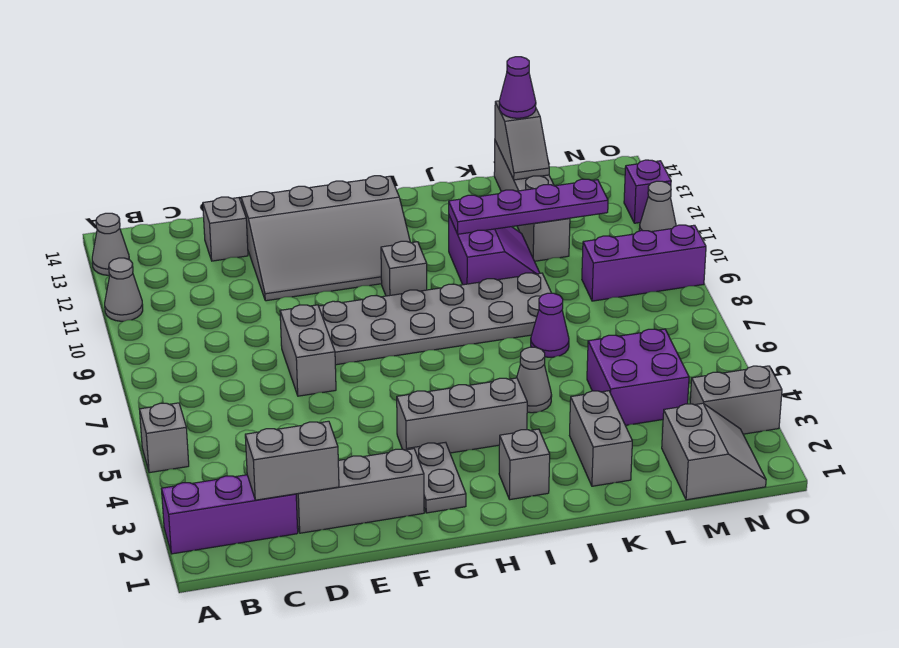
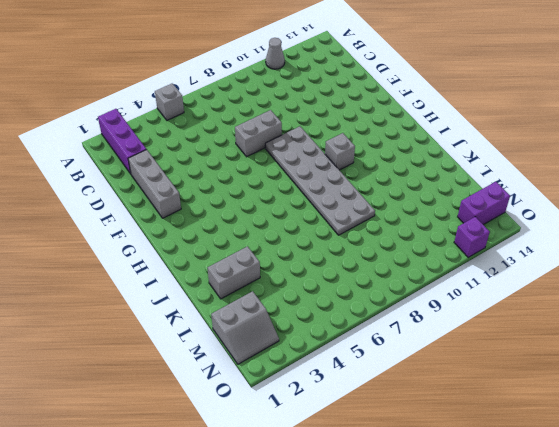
purple brick N13:N14 level 1 -> none
none -> grey cone A13 level 1
none -> grey brick D13 level 1
none -> grey slope E11:H13 level 1 top 13

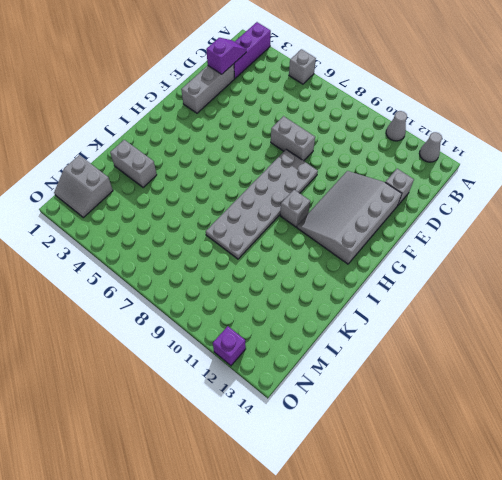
purple slope C2:D2 level 2 top D -> grey brick C2:D2 level 2
none -> grey plate G2:G3 level 1
none -> grey brick G4:I4 level 1
none -> grey brick I2 level 1

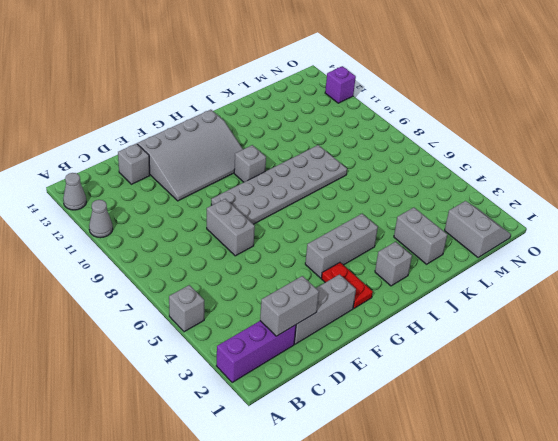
red plate G2:G3 level 1 -> grey plate G2:G3 level 1
none -> grey cone J5 level 1
none -> purple slope J10:K11 level 1 top J
none -> purple cone K7 level 1

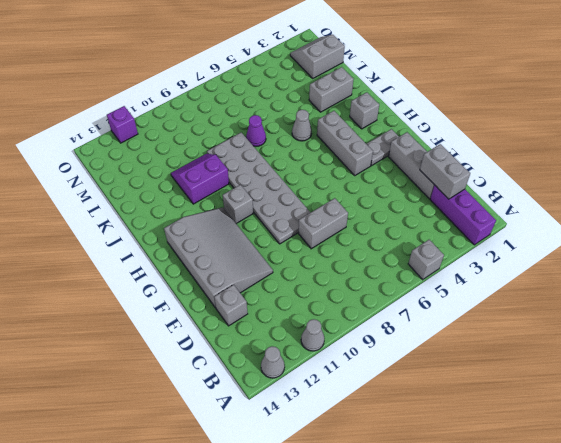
none -> purple brick L4:M5 level 1
none -> grey brick L11:L14 level 1
none -> purple brick M9:O9 level 1

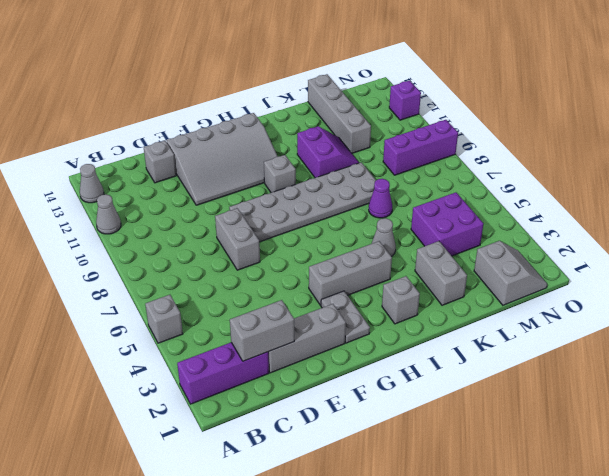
none -> grey brick N3:O3 level 1
none -> grey cone O11 level 1
none -> purple plate J11:M11 level 2

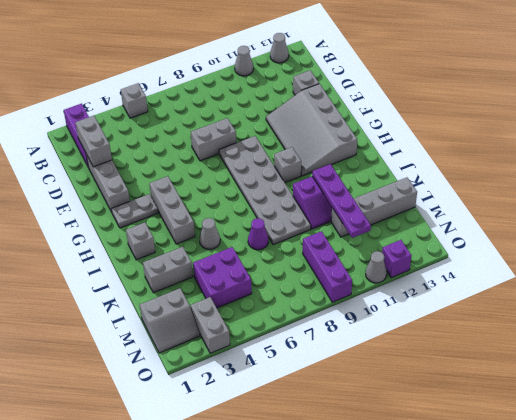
none -> grey slope L13:L14 level 2 top 14
none -> purple cone L14 level 3

